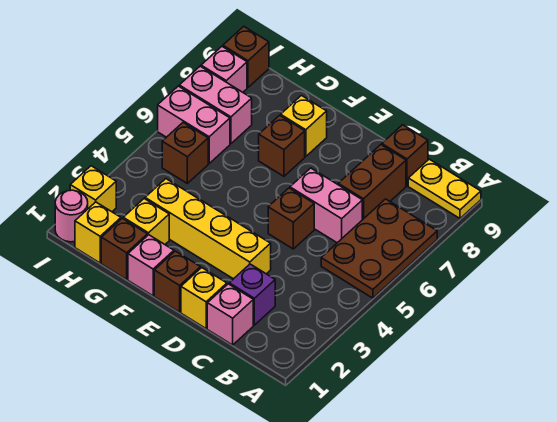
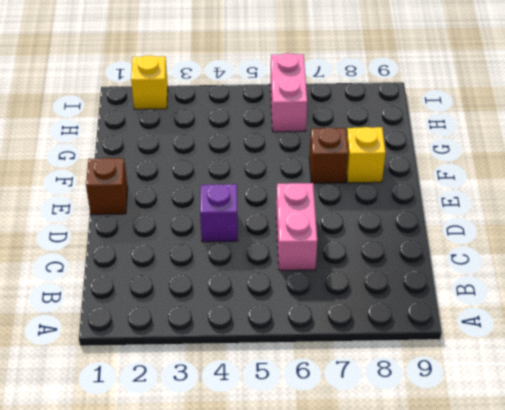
purple brick D4 level 1 -> purple brick C2 level 1
none -> brown plate A5:B7 level 1
none -> yellow plate A9:B9 level 1
none -> pink brick C1 level 1

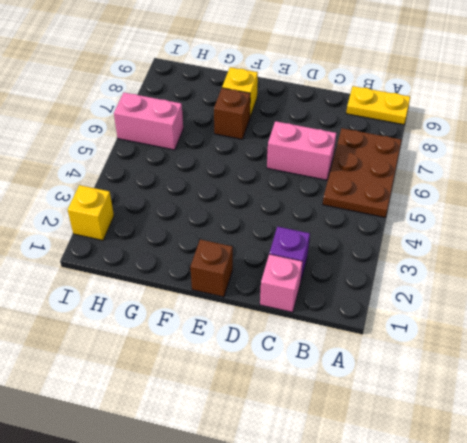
none -> brown brick C7:C8 level 1
none -> brown brick C9 level 1
none -> yellow brick D1 level 1

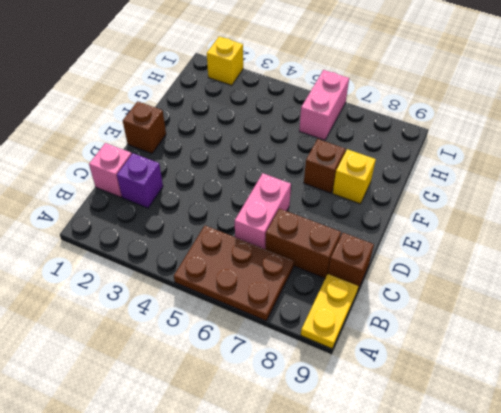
none -> yellow brick D1 level 1
none -> yellow brick D3:G3 level 1
none -> brown brick D5 level 1

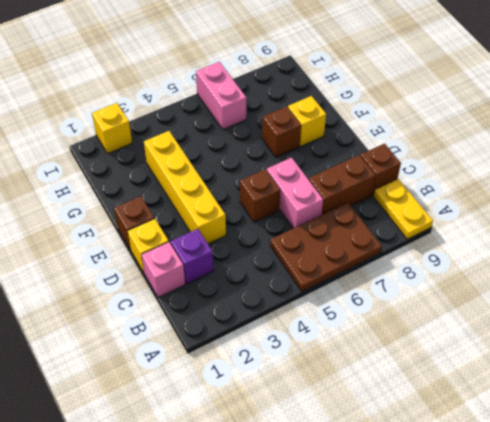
none -> pink brick F1 level 1
none -> brown brick G1 level 1
none -> yellow brick G2 level 1

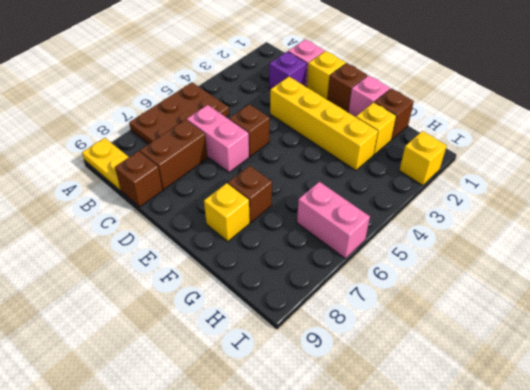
none -> yellow brick H1 level 1
none -> brown brick H5 level 1
none -> pink brick H7:I7 level 1

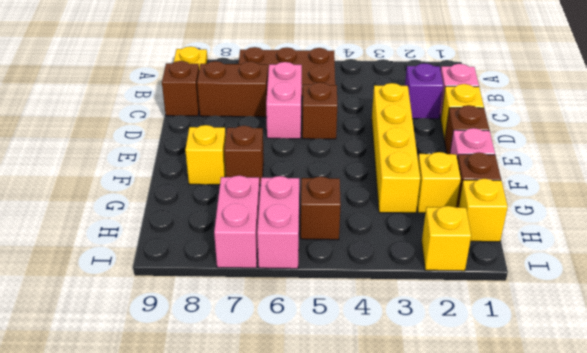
none -> pink round brick I1 level 1
none -> pink brick I8 level 1
none -> brown brick I9 level 1

